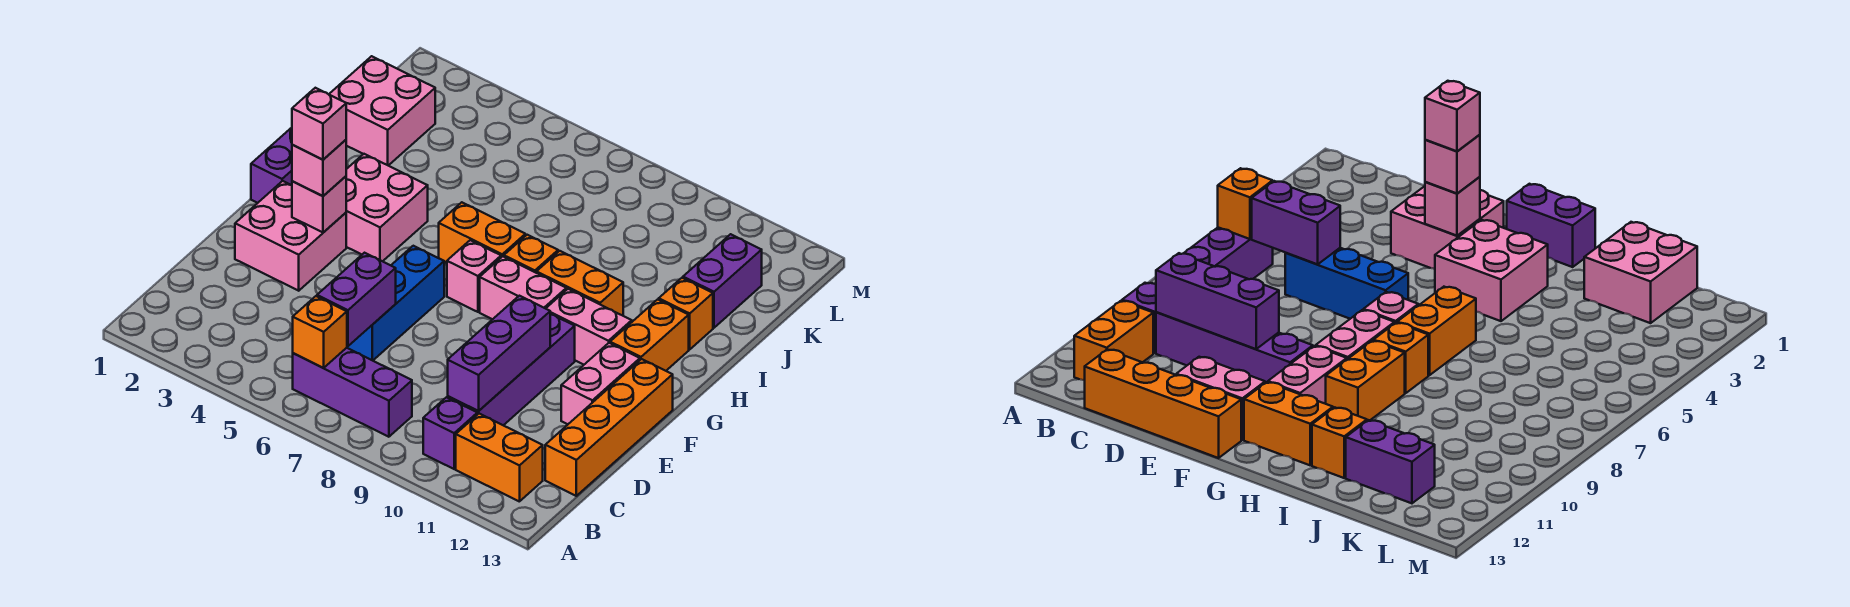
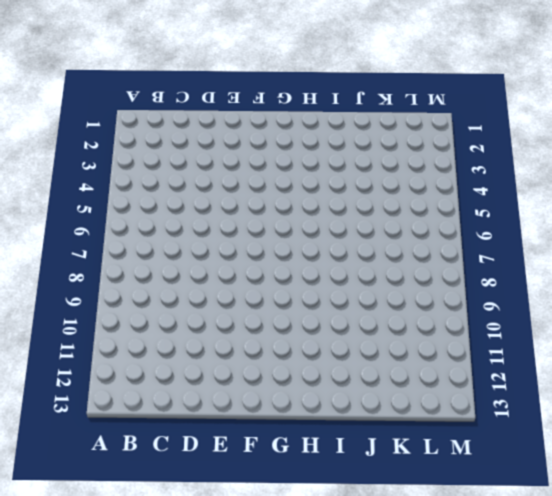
none -> purple brick B6:B8 level 1
none -> purple brick B10 level 1
none -> orange brick B11:B12 level 1

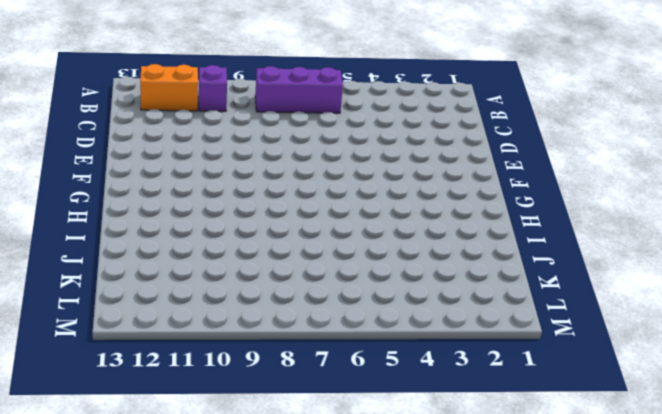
none -> purple brick C10:F10 level 1
none -> orange brick C13:F13 level 1
none -> blue brick D6:F6 level 1

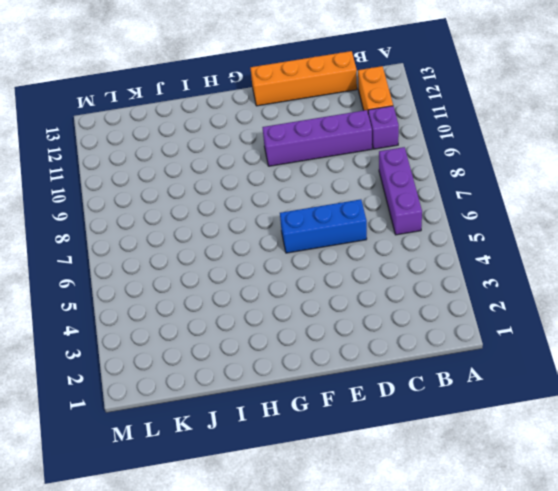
none -> pink brick E2:F3 level 1
none -> pink brick E12:F12 level 1
none -> purple brick G1:H1 level 1

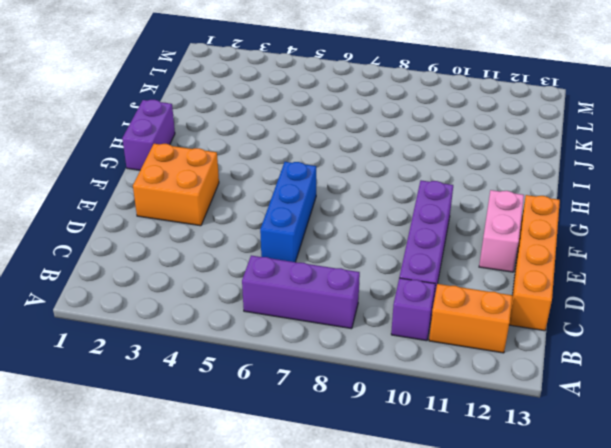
orange brick E2:F3 level 1 -> pink brick E2:F3 level 1
none -> pink brick G3:H4 level 1
none -> pink brick G7 level 1
none -> pink brick G8:G9 level 1

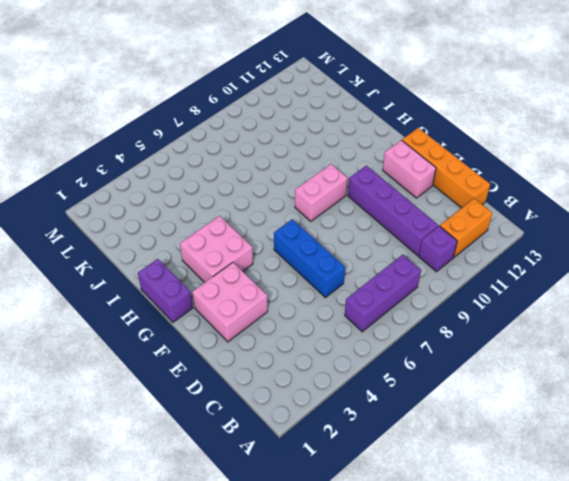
none -> pink brick G7 level 1
none -> pink brick G10:G11 level 1
none -> orange brick G12:H12 level 1

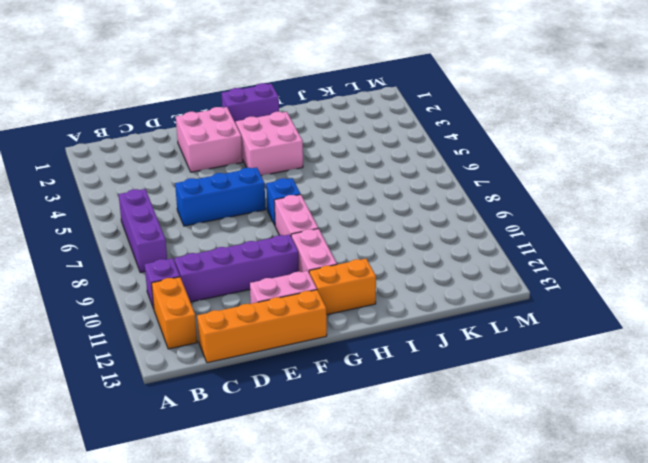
blue brick G7 level 1 -> pink brick G7 level 1
none -> orange brick H6:H7 level 1
none -> orange brick H8 level 1
none -> orange brick H9:H10 level 1

